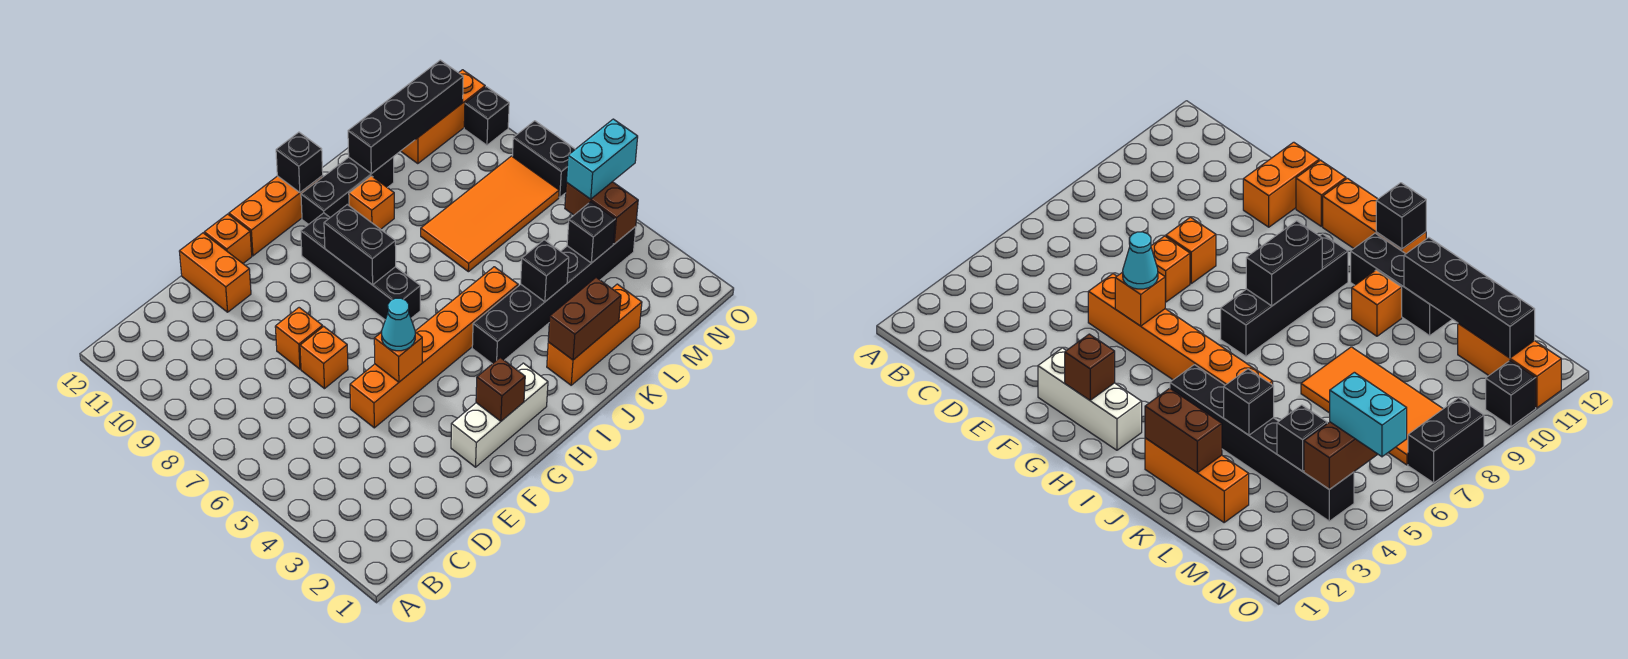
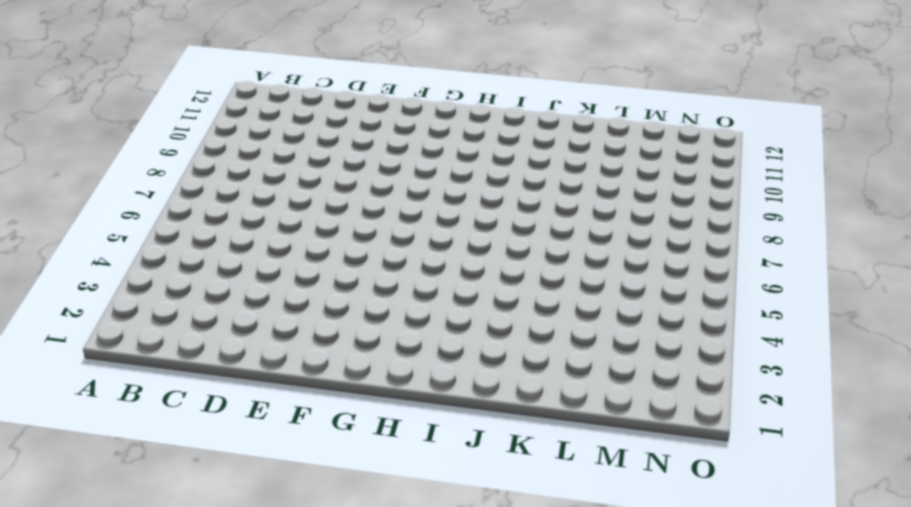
none -> orange brick E5:J5 level 1
none -> orange brick E7 level 1
none -> orange brick E8 level 1

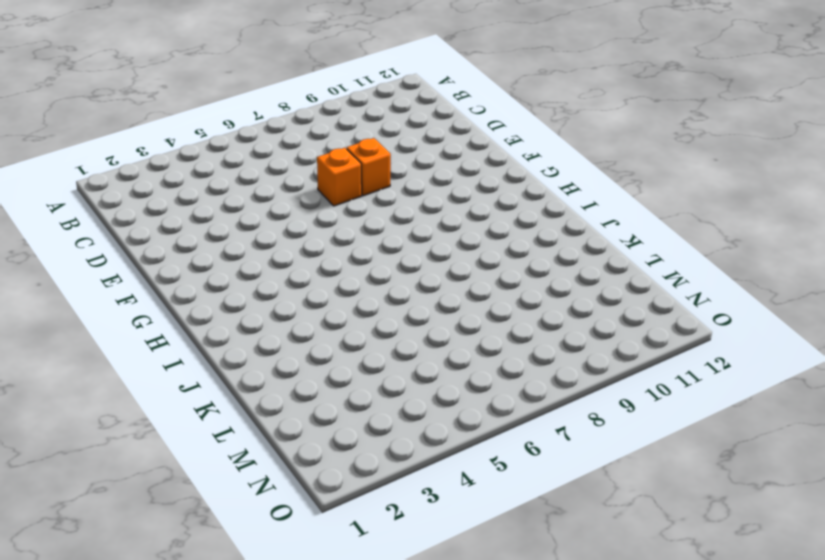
none -> orange brick E5:J5 level 1
none -> orange brick E11:E12 level 1
none -> white brick F2:H2 level 1

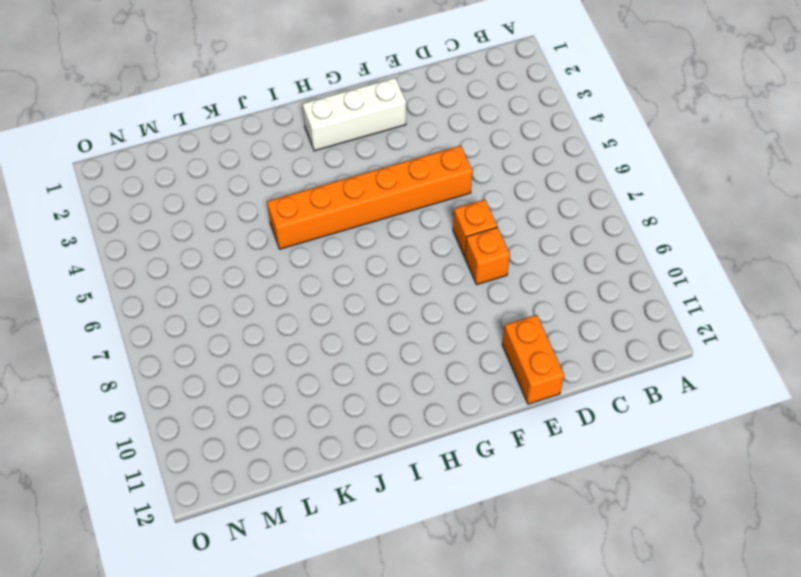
none -> orange brick F12 level 1
none -> orange brick G12:I12 level 1
none -> black brick H7:H10 level 1

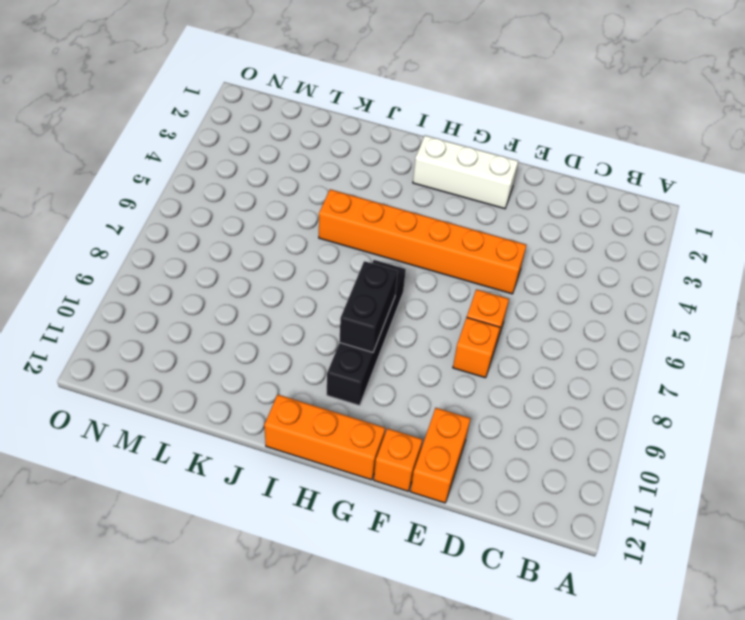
none -> black brick I4:N4 level 1
none -> black brick I11:K11 level 1
none -> orange brick J2:L2 level 1

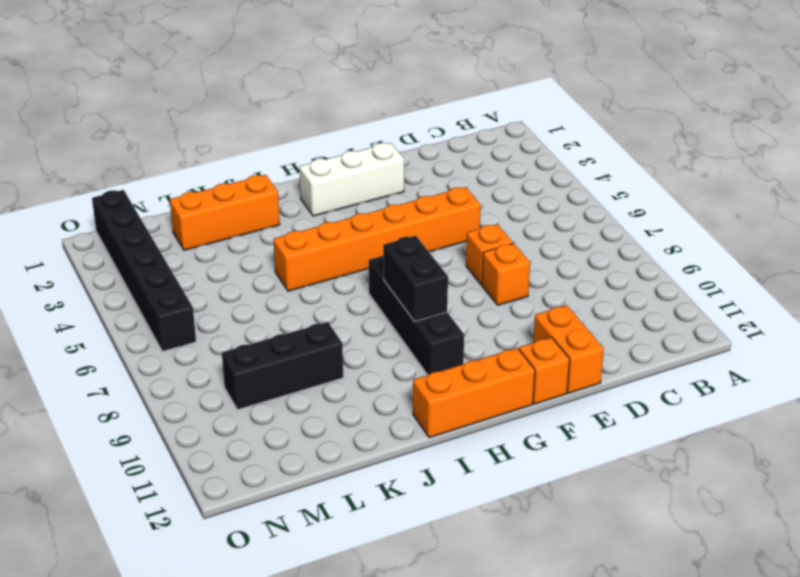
black brick K9:M9 level 1 -> black brick I11:K11 level 1
black brick N1:N6 level 1 -> black brick I4:N4 level 1
none -> orange brick J10 level 1
none -> orange tile K7:N8 level 1
none -> orange brick M11:O11 level 1

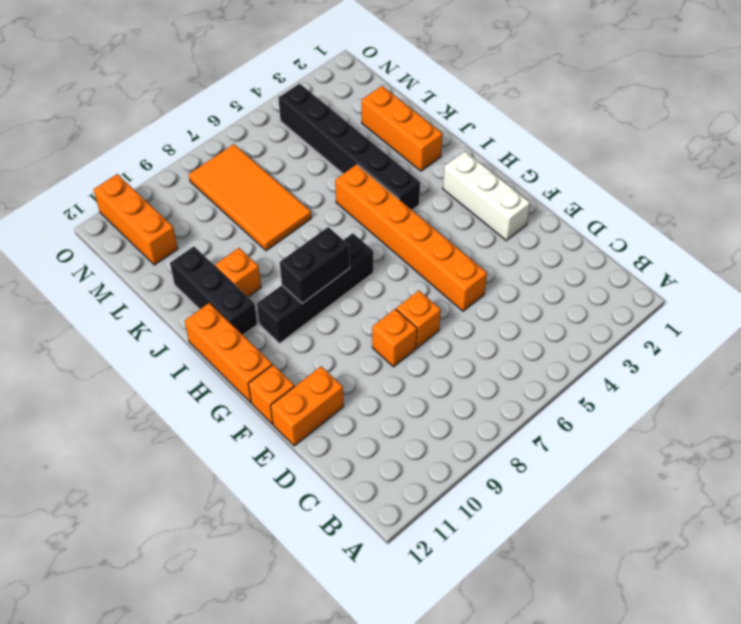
none -> black brick O7:O8 level 1
none -> black brick O10 level 1
none -> orange brick F5 level 2

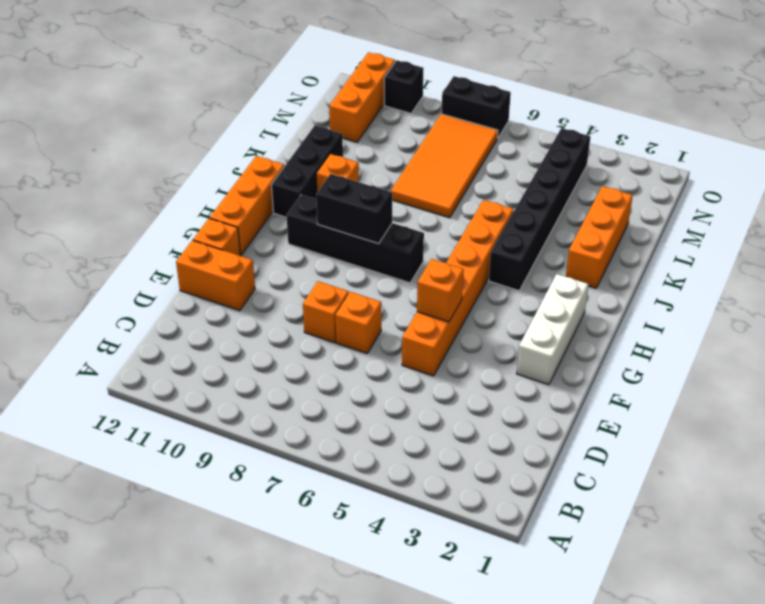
none -> brown brick G2 level 2
none -> black brick I12 level 2
none -> brown brick J2:K2 level 2

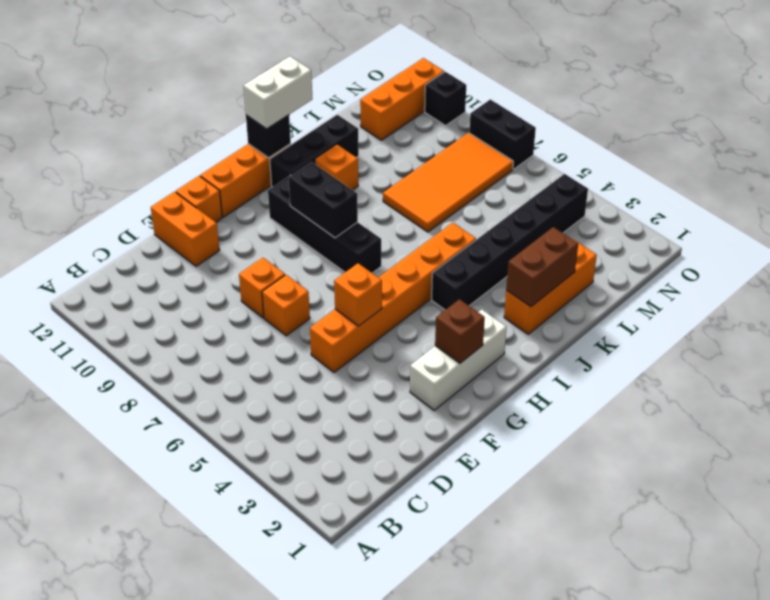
white brick I12:J12 level 3 -> none
none -> black brick K4 level 2
none -> black brick K11:N11 level 2
none -> black brick M4 level 2

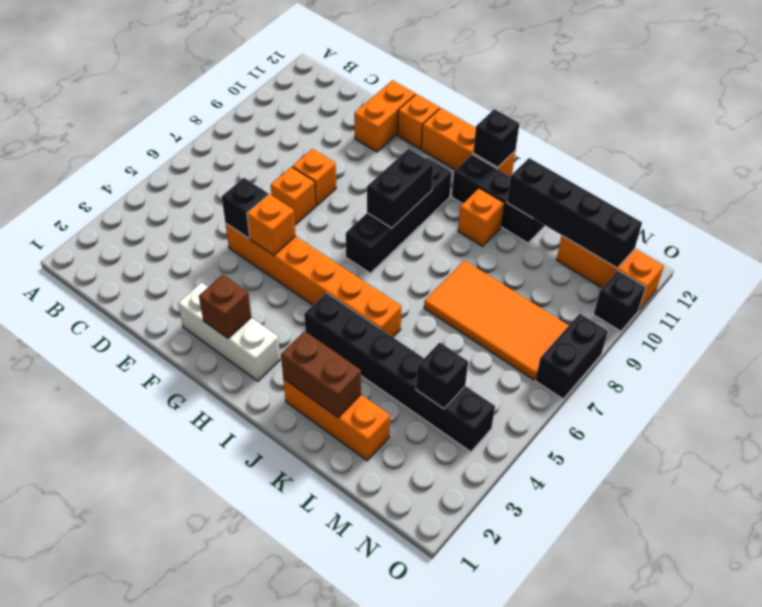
black brick E5 level 2 -> black brick K4 level 2
none -> brown brick N4:N5 level 2
none -> cyan cone F5 level 3
none -> cyan brick N5:O5 level 3

